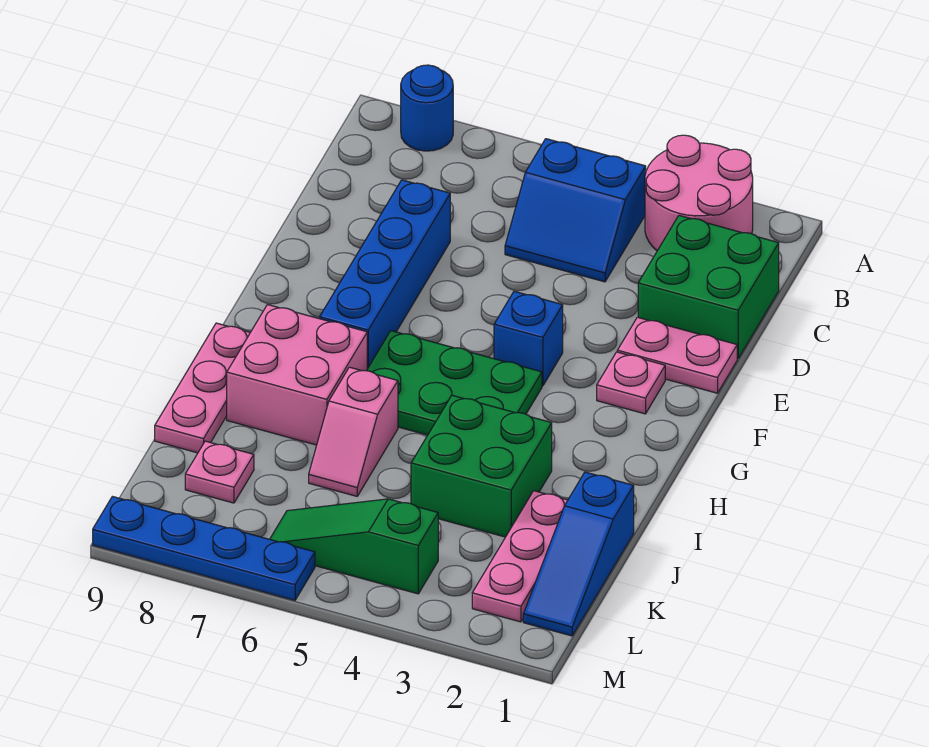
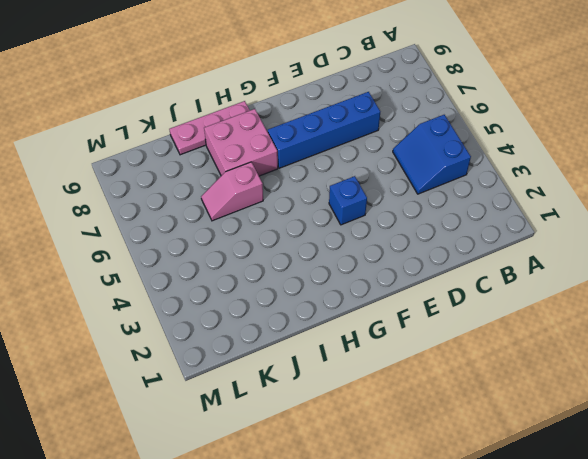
none -> pink round brick A2:B3 level 1
none -> blue round brick A8 level 1
none -> green brick C1:D2 level 1

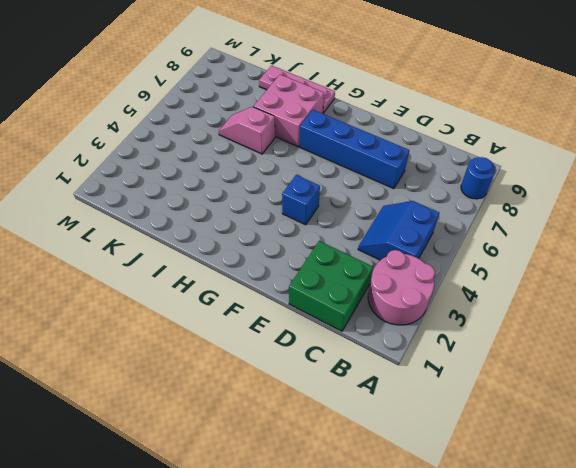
none -> pink plate E1:E2 level 1
none -> pink plate F2 level 1
none -> green plate G4:H6 level 1

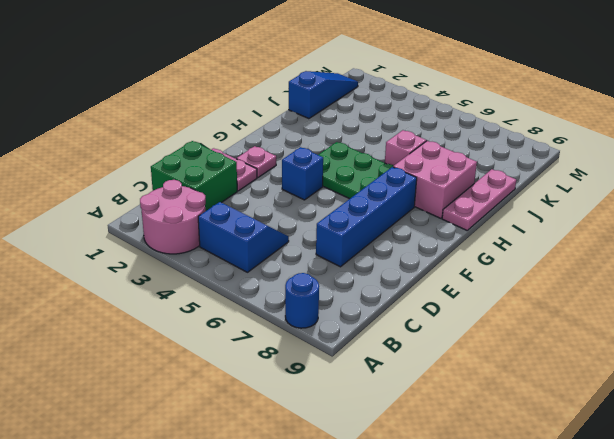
none -> green brick I3:J4 level 1
none -> pink plate J2:L2 level 1
none -> pink plate K8 level 1

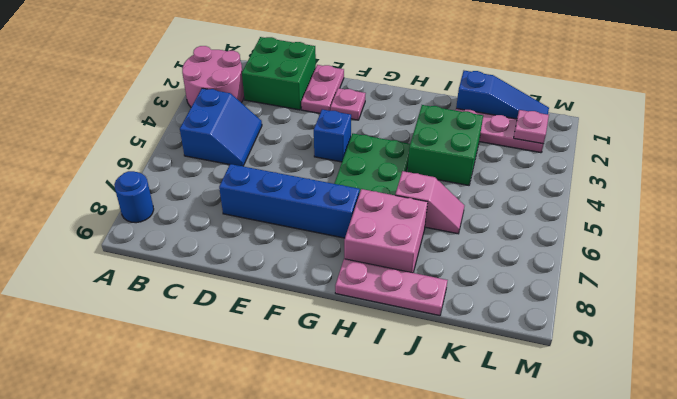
pink plate L2 level 2 -> pink plate K8 level 1
none -> green slope L4:L6 level 1 top 4
none -> blue plate M6:M9 level 1

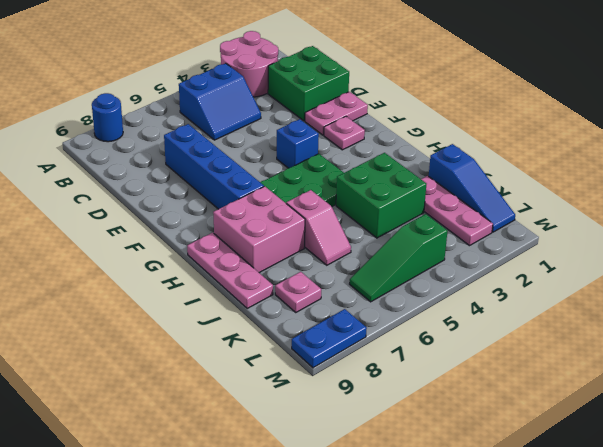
blue plate M8:M9 level 1 -> blue plate M6:M9 level 1

